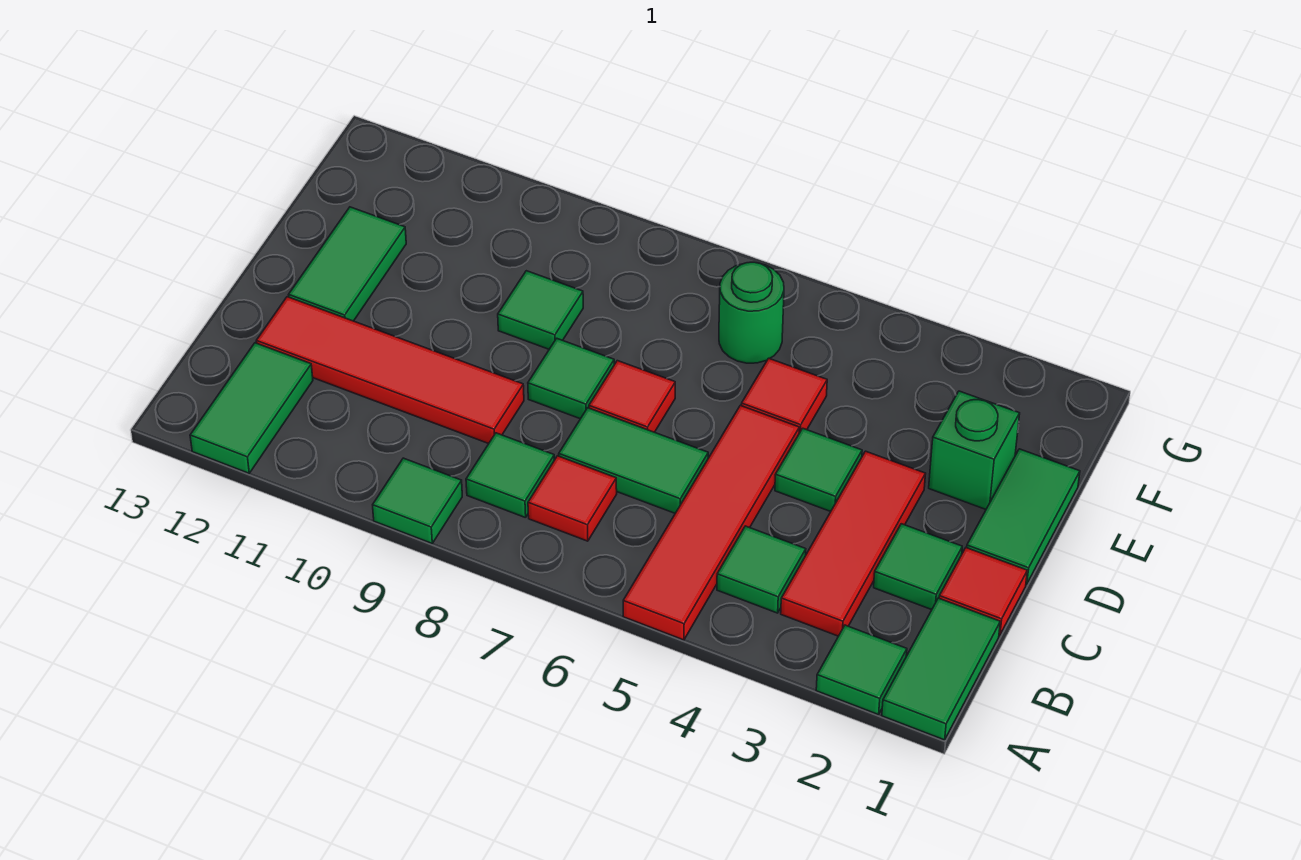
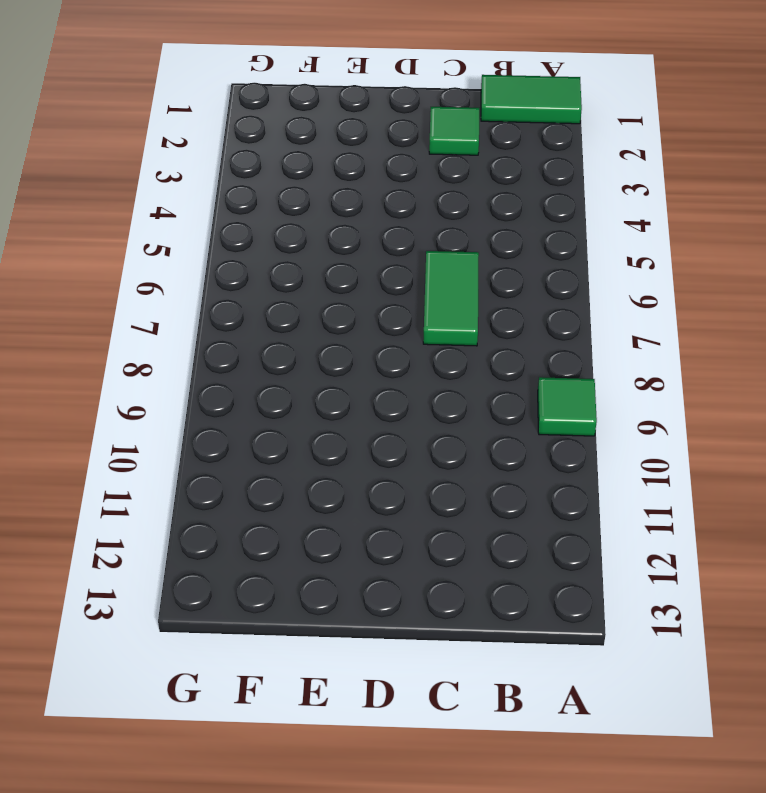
none -> green tile A2 level 1
none -> red tile A5:D5 level 1
none -> green tile A12:B12 level 1

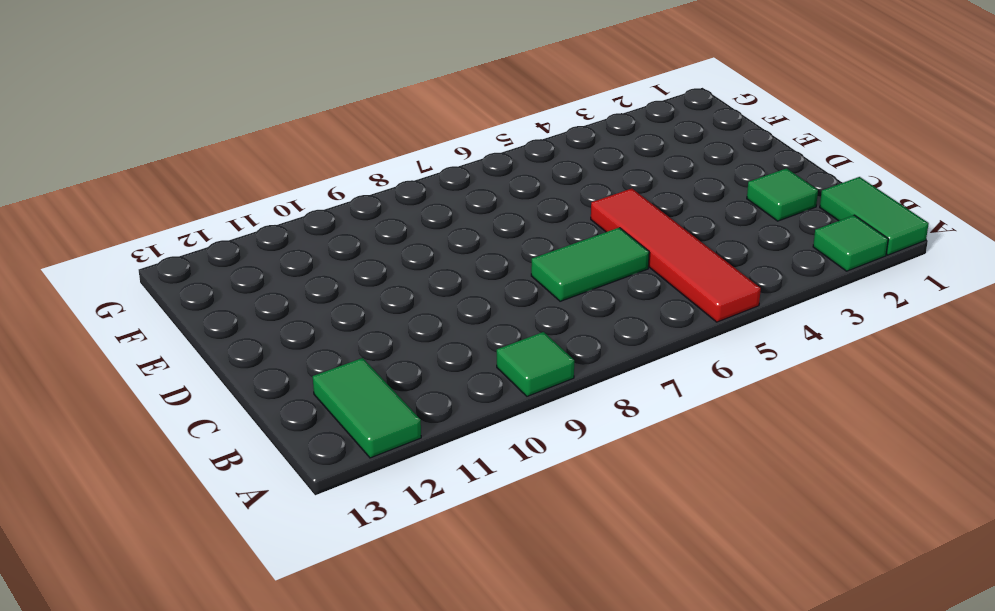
none -> red tile B3:D3 level 1
none -> green tile B4 level 1
none -> red tile B7 level 1

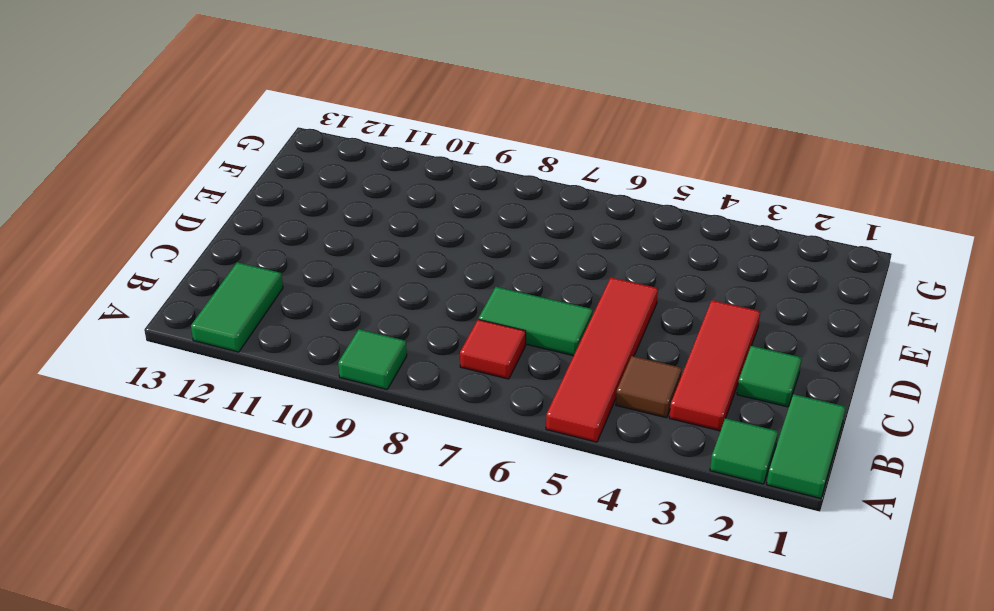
brown tile B4 level 1 -> green tile B4 level 1
none -> green tile B8 level 1
none -> red tile C1 level 1
none -> red tile C9:C12 level 1

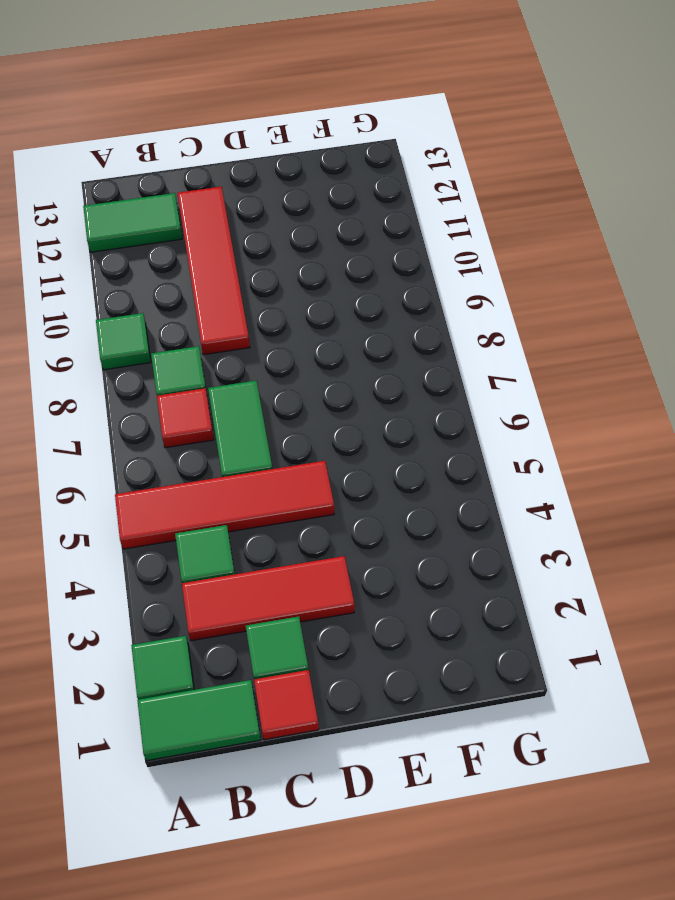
none -> green tile D1:E1 level 1
none -> green tile D4 level 1
none -> red tile D7 level 1

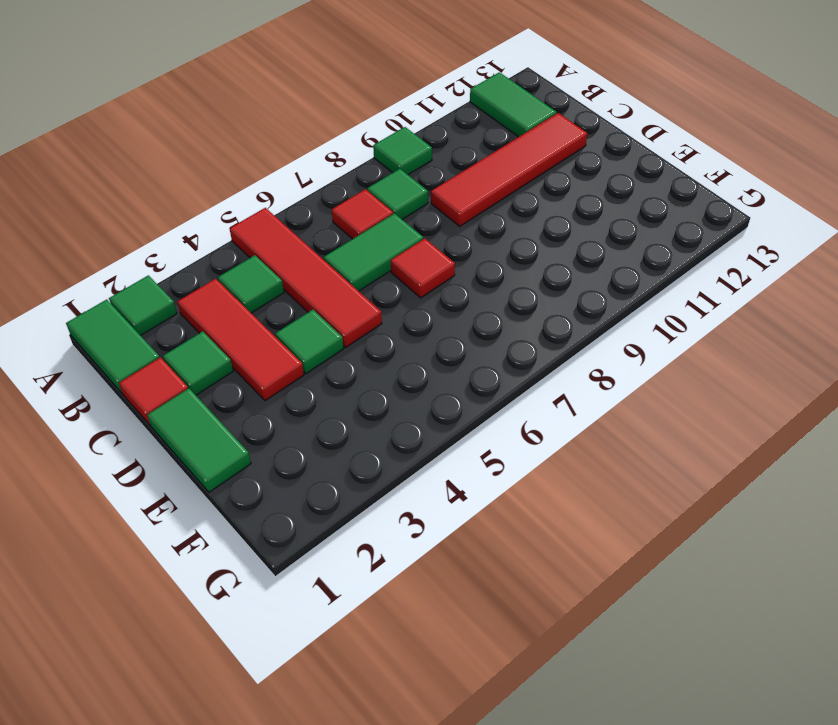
none -> green tile D8 level 1
none -> green tile D12:E12 level 1
none -> green brick E2 level 1

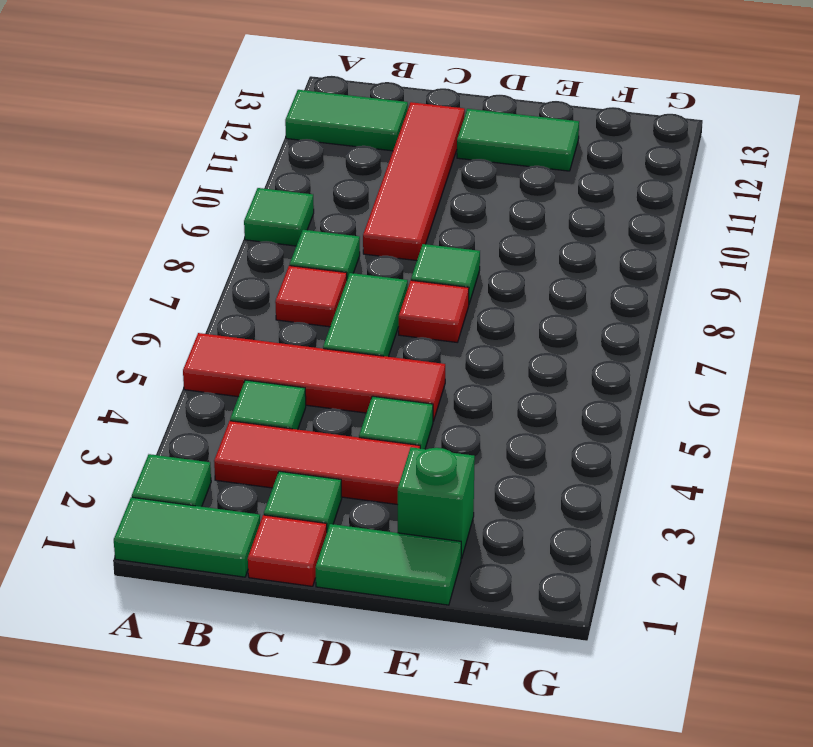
none -> red tile E5 level 1
none -> green tile E9 level 1
none -> green round brick F6 level 1

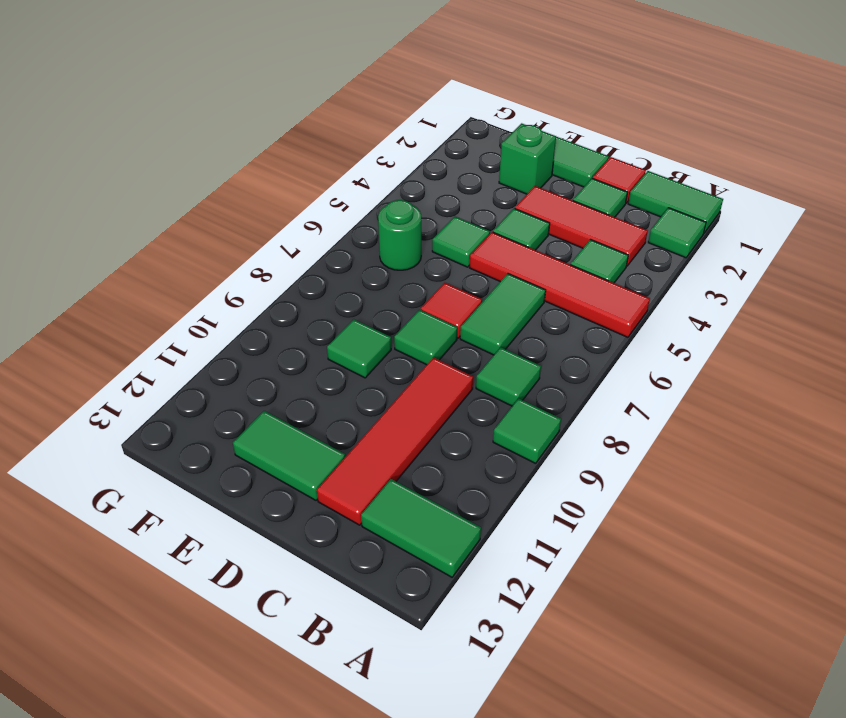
green tile E5 level 1 -> red tile E5 level 1
none -> red tile B7 level 1

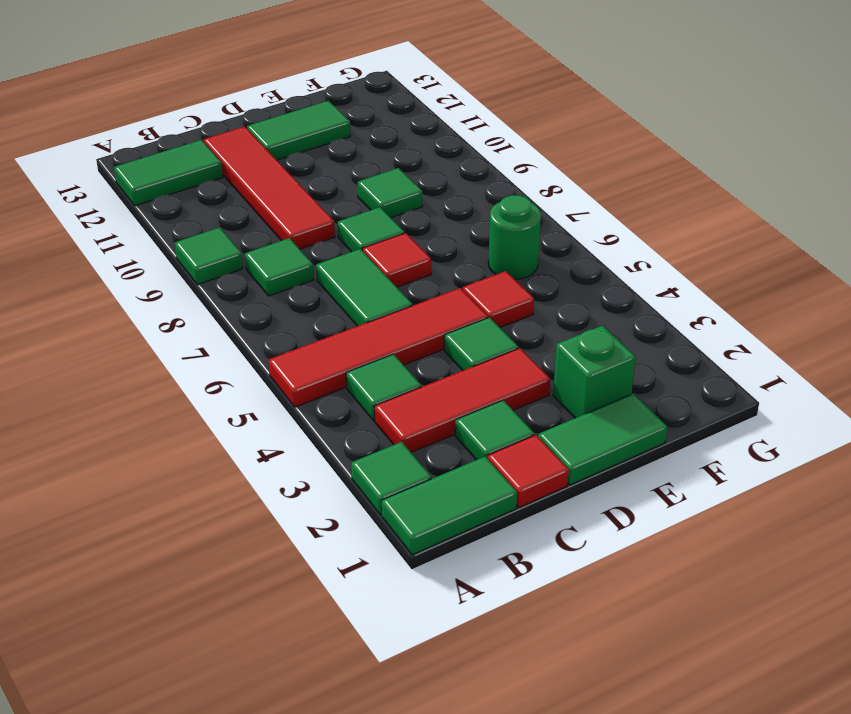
none -> red tile B7 level 1

